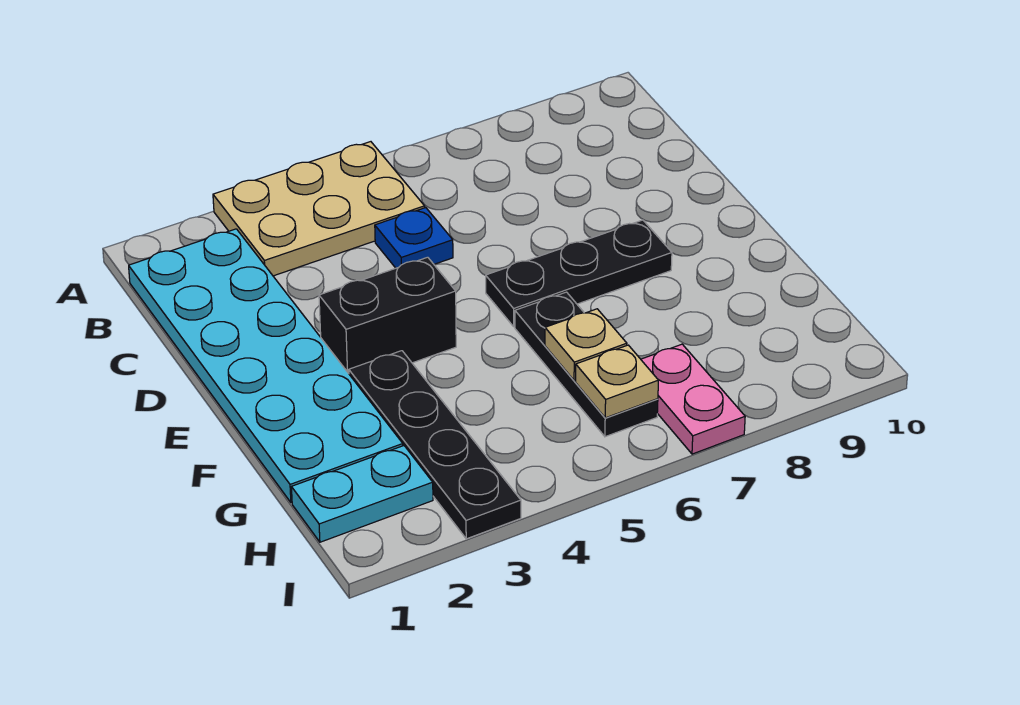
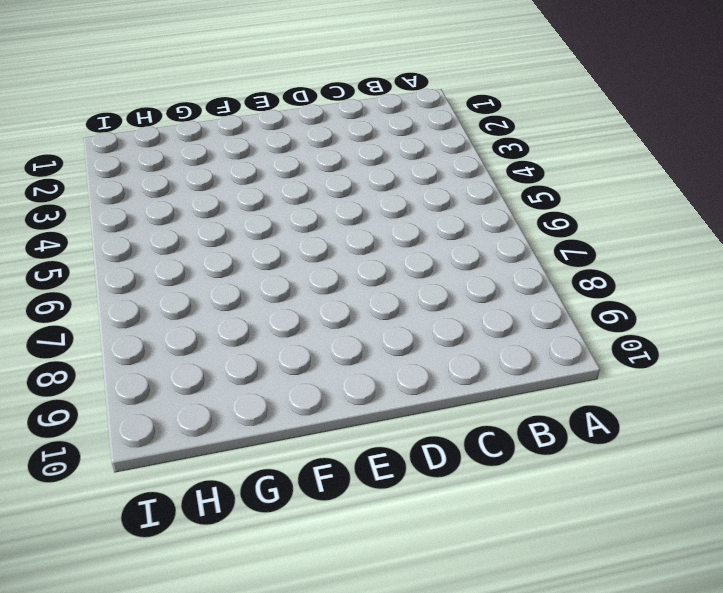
none -> tan plate A3:B5 level 1
none -> cyan plate B1:G2 level 1

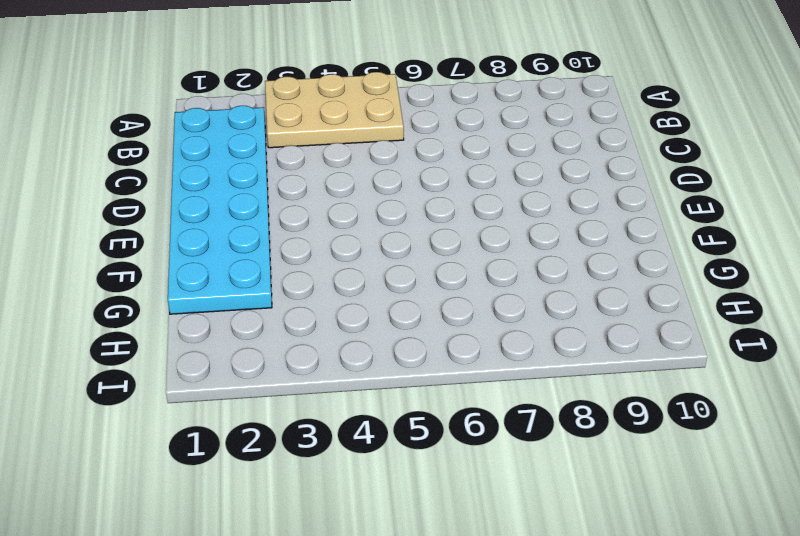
none -> blue plate C5 level 1
none -> black brick E3:E4 level 1

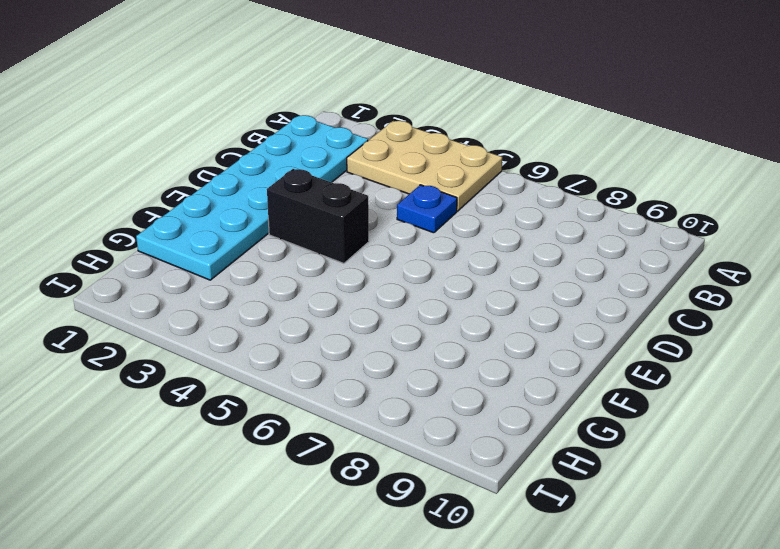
none -> black plate E6:E8 level 1
none -> black plate F3:I3 level 1

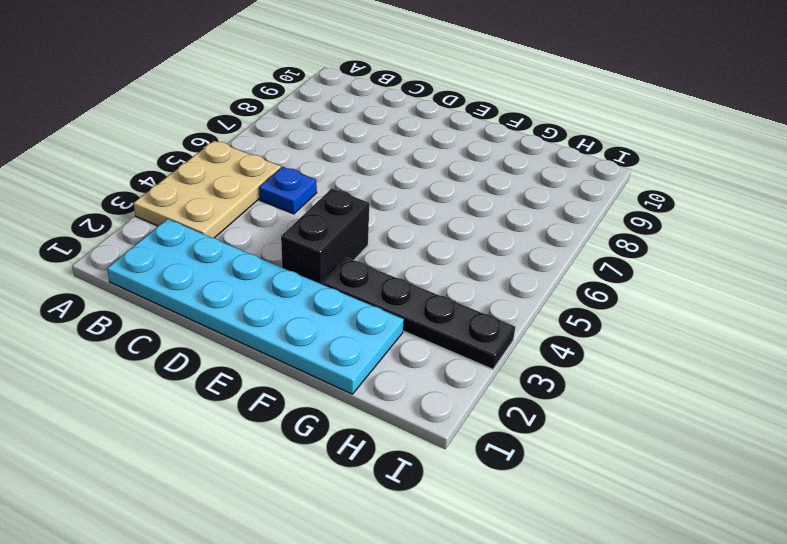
none -> black plate E6:E8 level 1
none -> black plate F6:H6 level 1

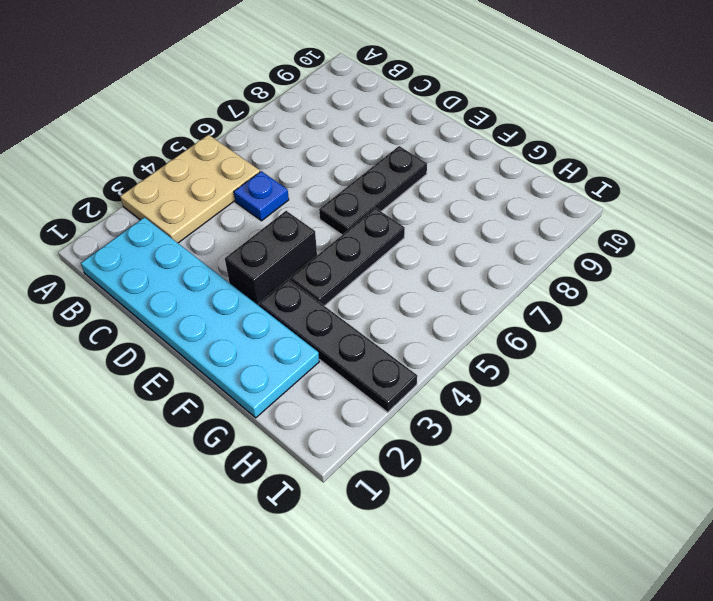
black plate F4:F6 level 1 -> black plate F6:H6 level 1
none -> cyan plate H1:H2 level 1
none -> pink plate H7:I7 level 1

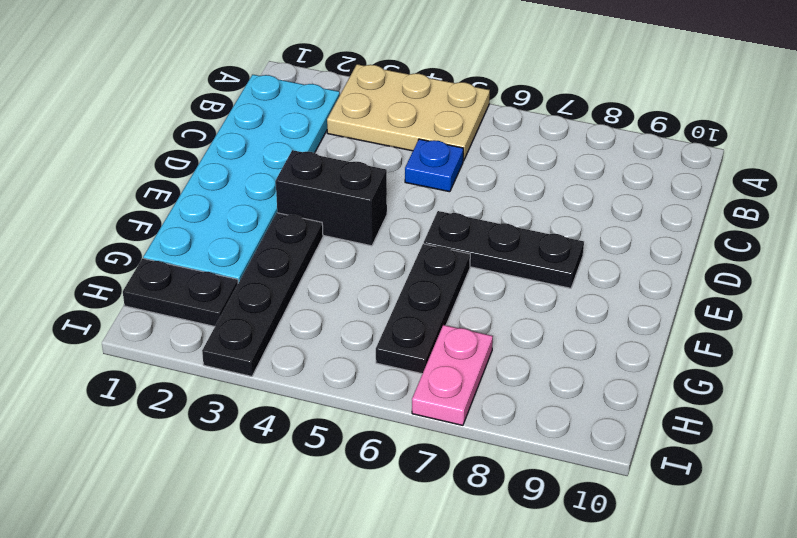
black plate H1:H2 level 1 -> cyan plate H1:H2 level 1
none -> tan plate G6 level 2
none -> tan plate H6 level 2

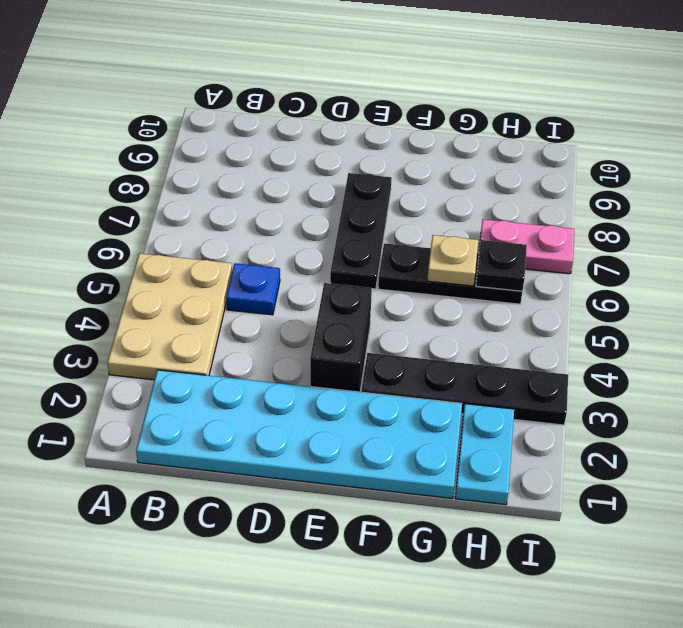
black plate H6 level 2 -> tan plate H6 level 2

